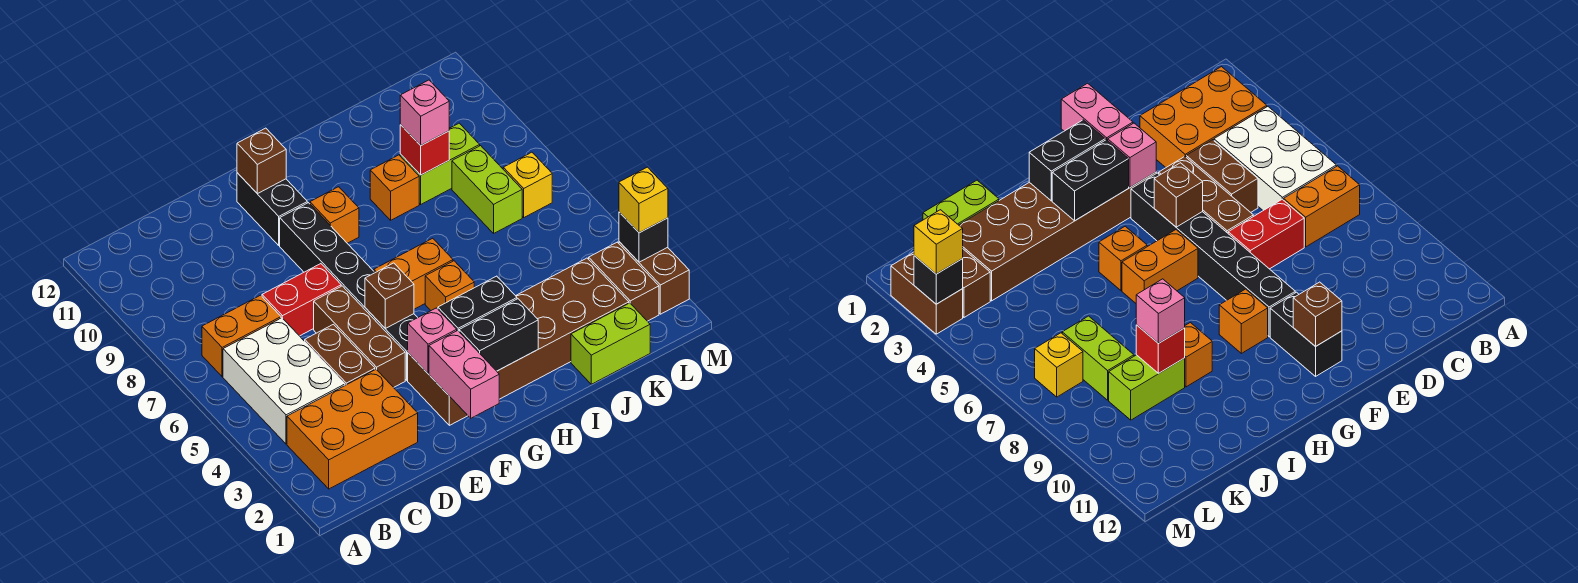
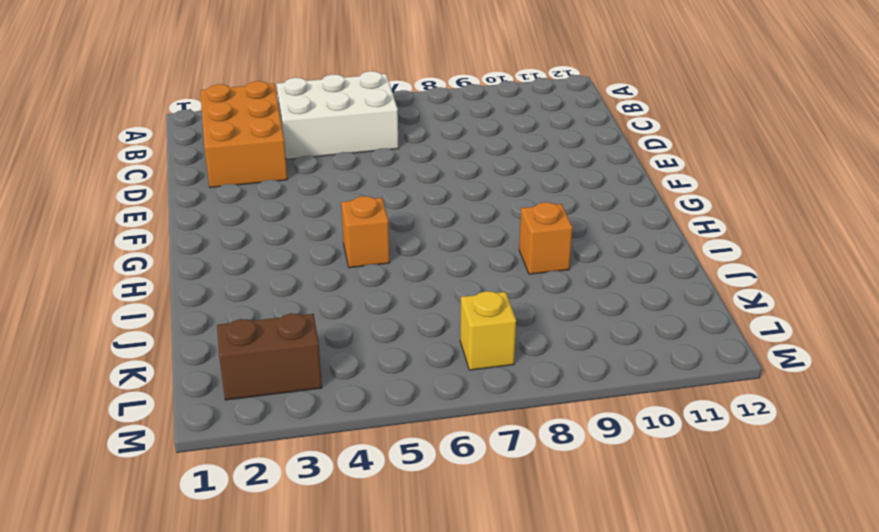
none -> orange brick B7:C7 level 1
none -> brown brick D4:D5 level 1
none -> red brick D7:E7 level 1

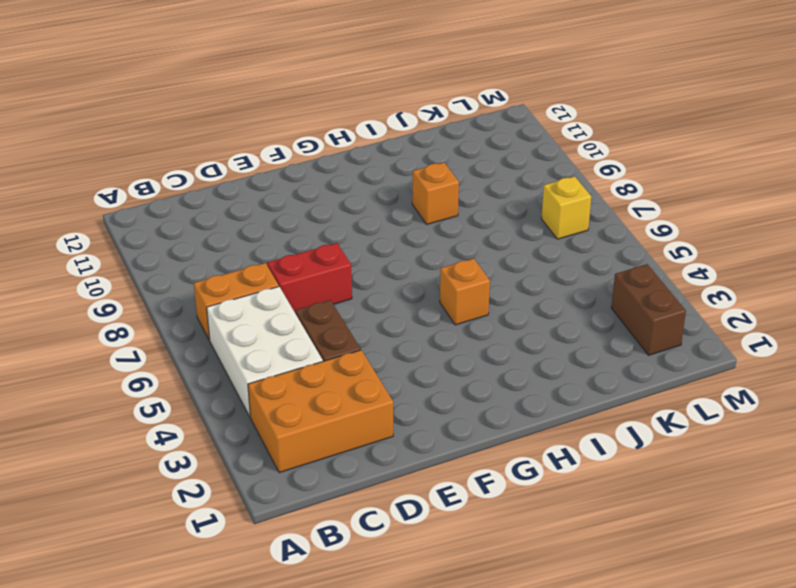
none -> brown brick E4:E6 level 1
none -> brown brick F2:K3 level 1
none -> black brick F4:F9 level 1

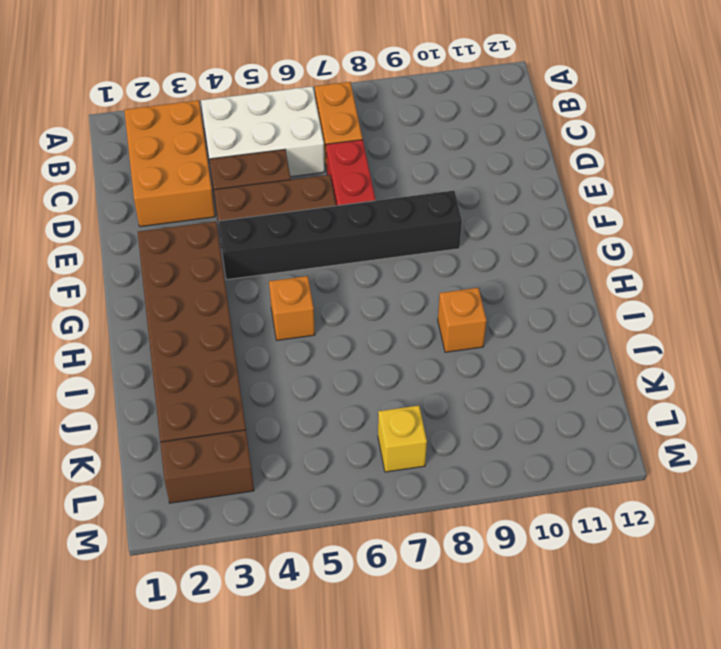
none -> black brick F10:F11 level 1
none -> orange brick G6:H6 level 1
none -> orange brick G9 level 1

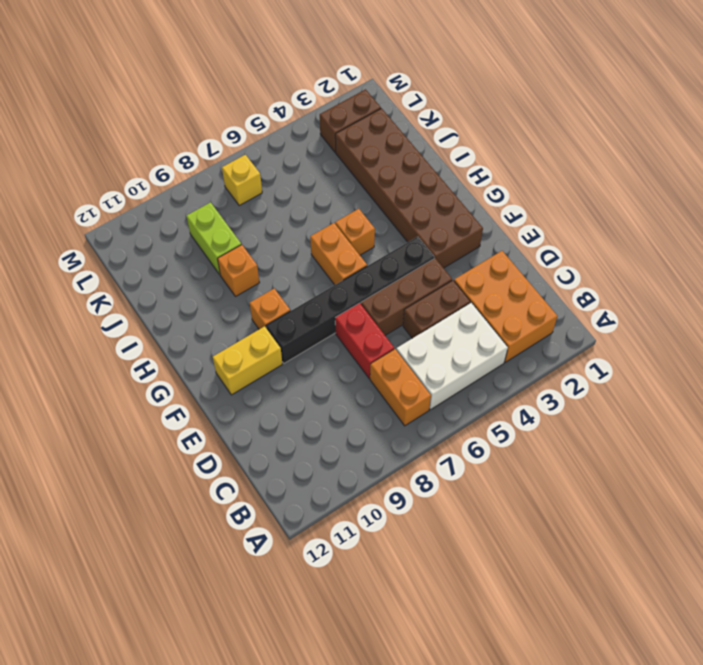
yellow brick F10:F11 level 1 -> black brick F10:F11 level 1
none -> lime brick J1:K1 level 1
none -> lime brick K7:K8 level 1
none -> brown brick M2:M3 level 1

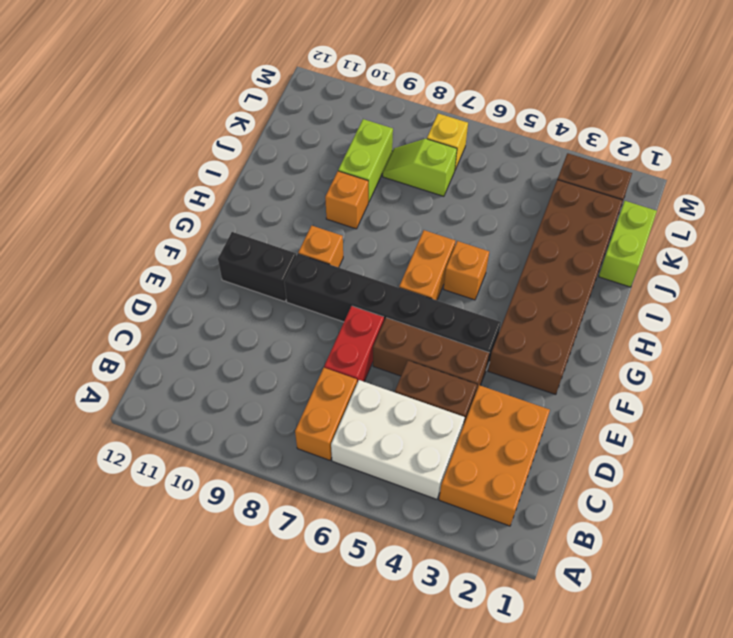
lime slope K7:K8 level 1 top 7 -> lime brick K7:K8 level 1
none -> brown brick M2:M3 level 1
none -> pink brick F1:F2 level 2
none -> pink brick F3 level 2

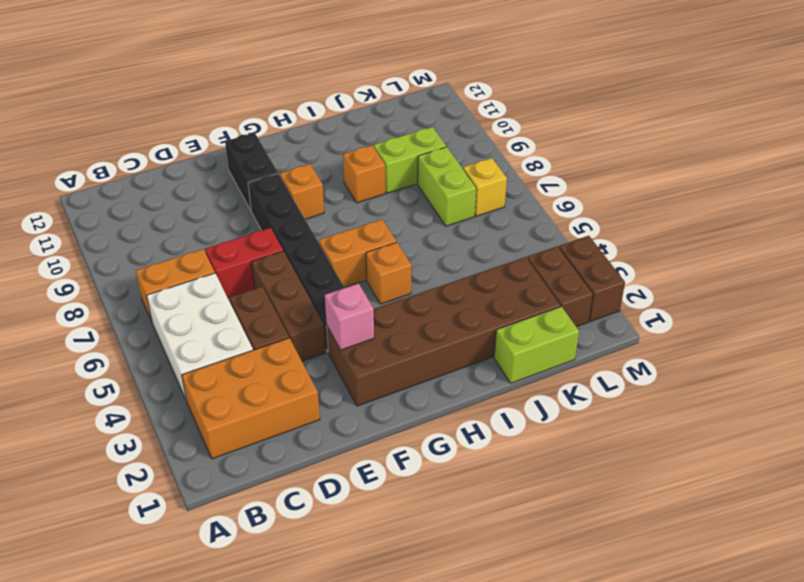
none -> pink brick F1:F2 level 2
none -> brown brick F5 level 2
none -> brown brick F11 level 2

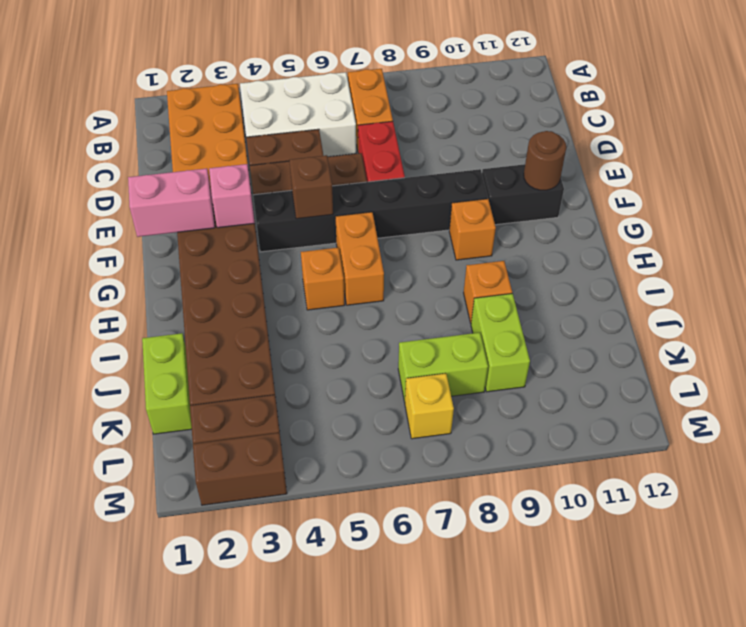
brown round brick F11 level 2 -> brown brick F11 level 2
none -> black brick G2:H2 level 2
none -> black brick G3:H3 level 2
none -> red brick J9 level 2

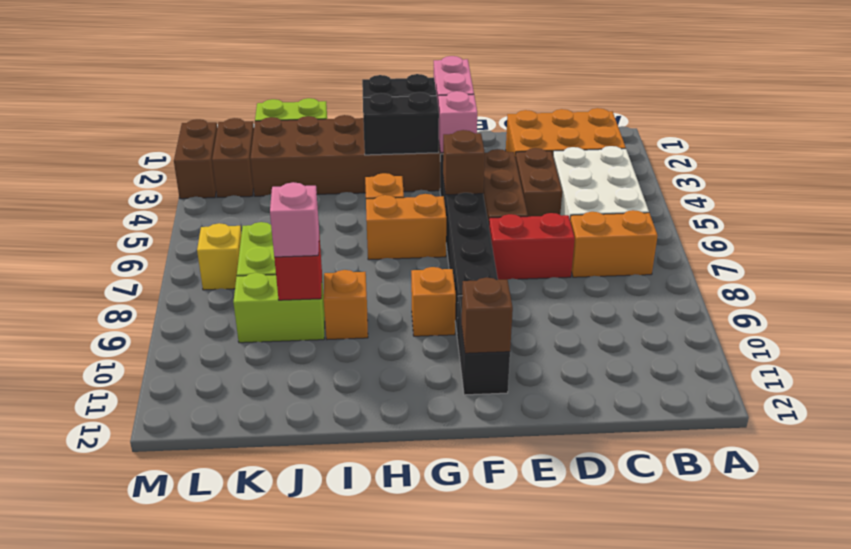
none -> black brick M3 level 2
none -> yellow brick M3 level 3

